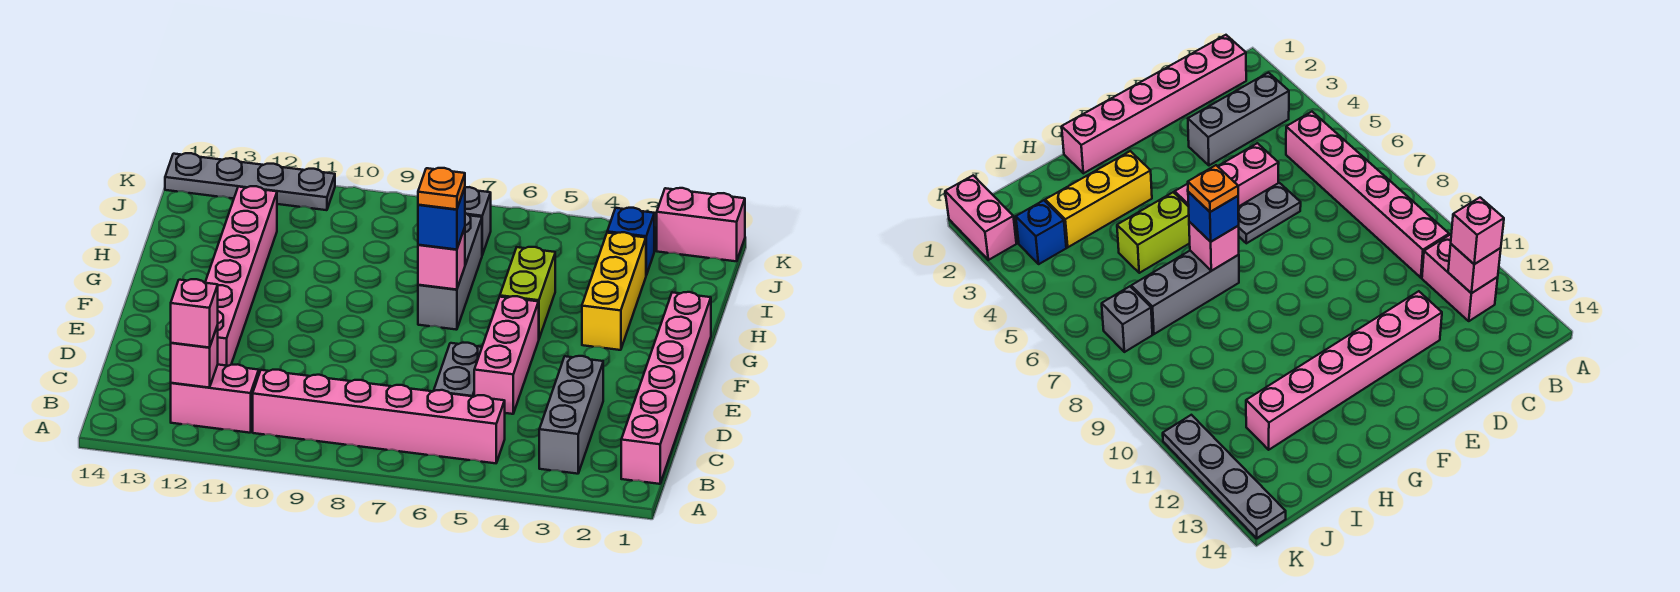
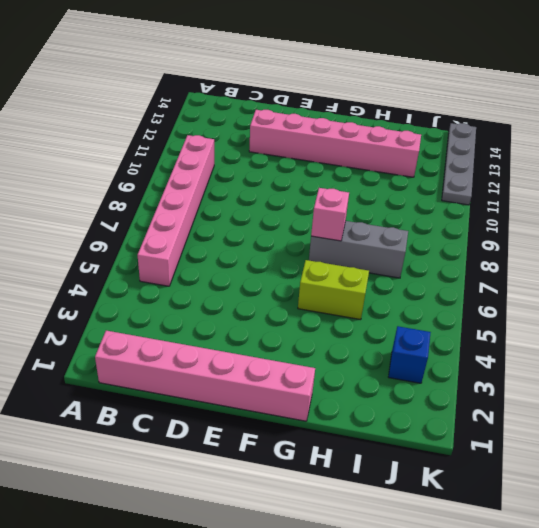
none -> grey brick B3:D3 level 1
none -> pink brick B11:B12 level 1
none -> pink brick D5:F5 level 1

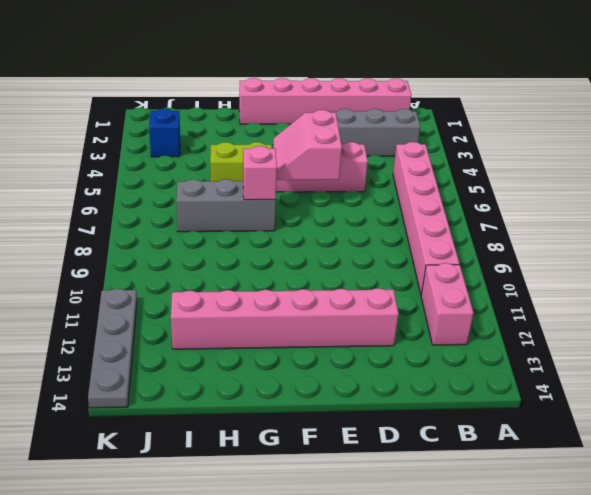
pink slope E5:F6 level 2 top E -> none
none -> grey plate D6:E6 level 1
none -> yellow brick G3:I3 level 1
none -> grey brick J7 level 1

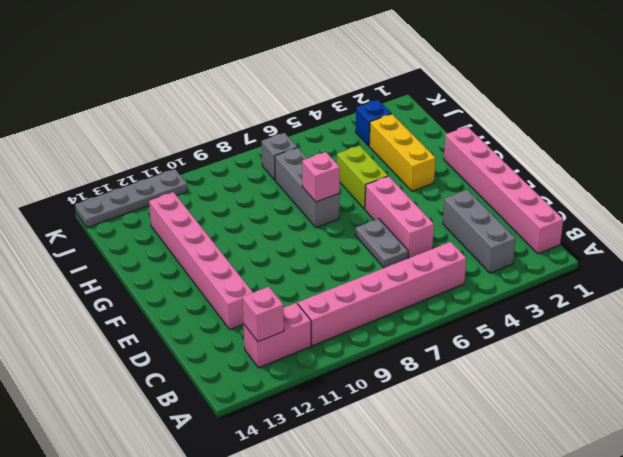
none -> pink brick K1:K2 level 1
none -> pink brick B12 level 3
none -> blue brick G7 level 3

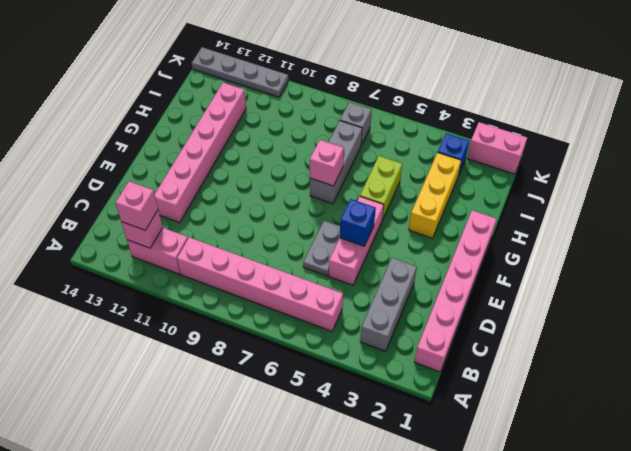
blue brick E5 level 2 -> blue brick G7 level 3
none -> orange plate G7 level 4

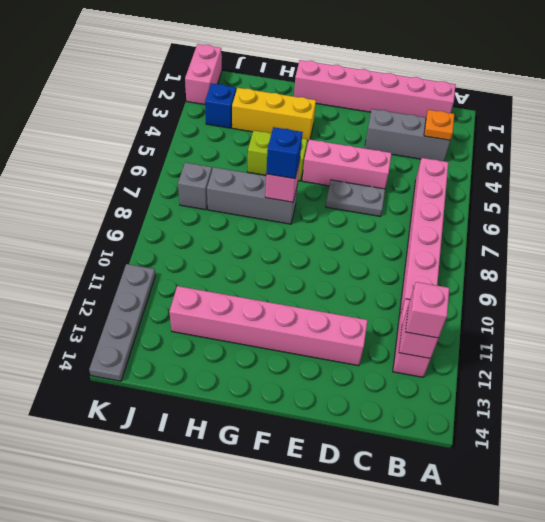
orange plate B3 level 2 -> orange plate G7 level 4

